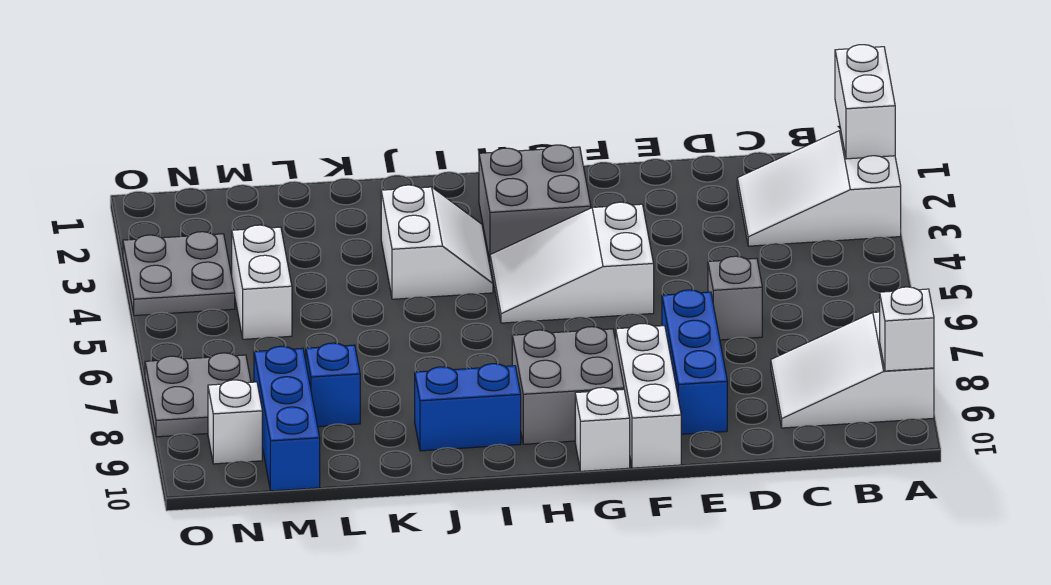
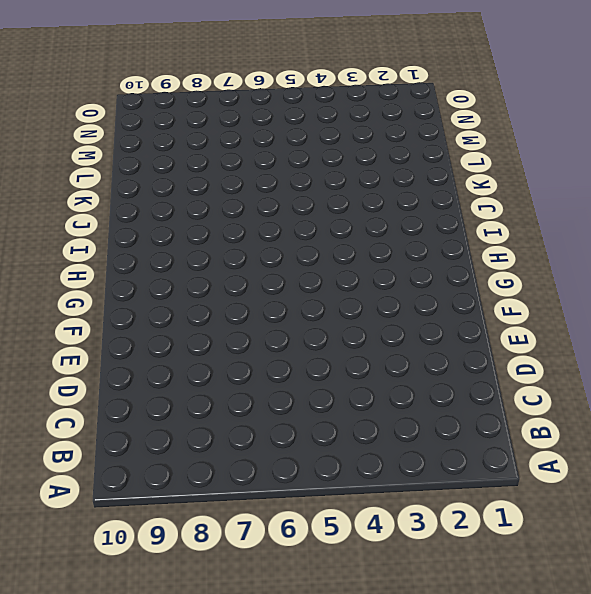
none -> white slope A2:C3 level 1 top A
none -> white slope A8:C9 level 1 top A
none -> grey brick D6 level 1

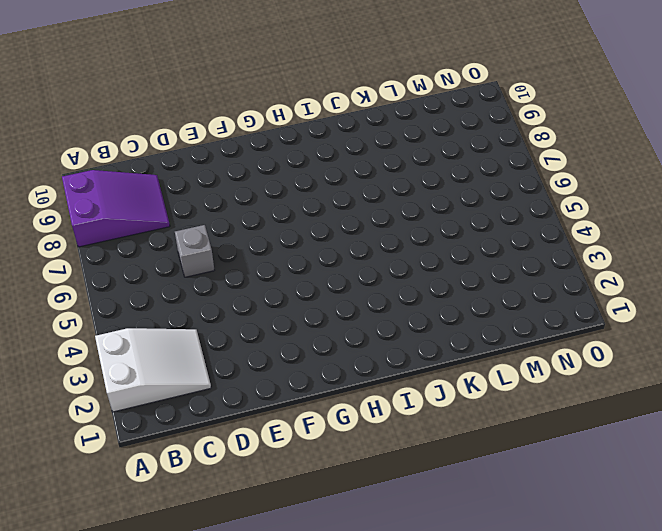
purple slope A8:C9 level 1 top A -> white slope A8:C9 level 1 top A
none -> blue brick E7:E9 level 1
none -> white slope F4:H5 level 1 top F
none -> white brick F8:F10 level 1

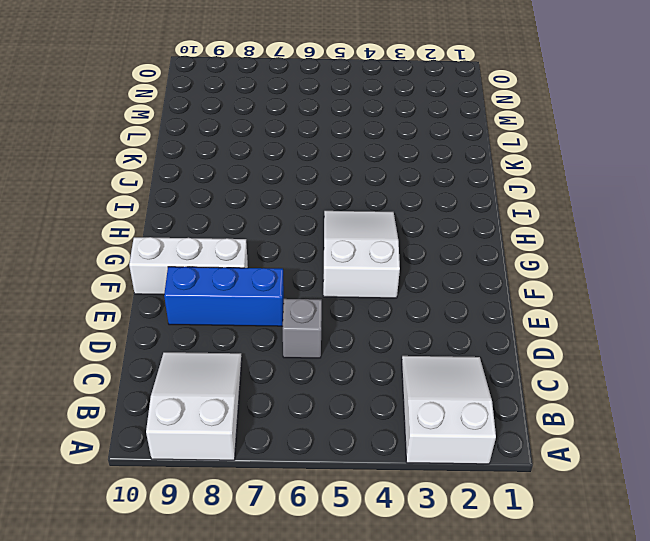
none -> grey brick G2:H3 level 1
none -> grey brick G8:H9 level 1
none -> white brick G10 level 1

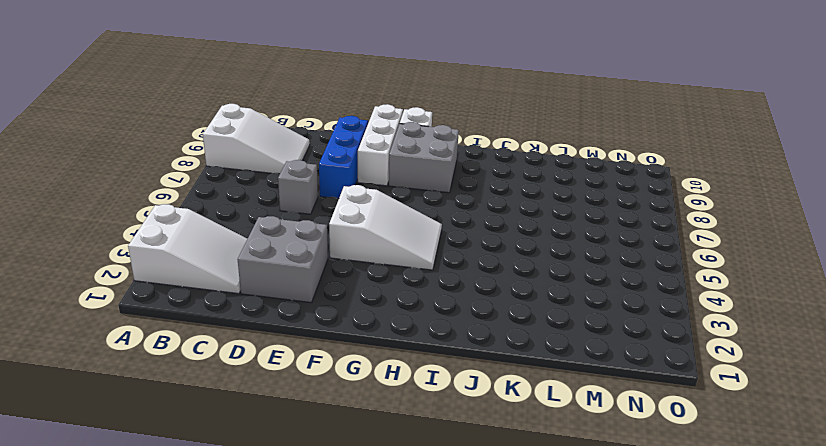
grey brick D2:E3 level 1 -> grey brick G2:H3 level 1
none -> white slope I3:J4 level 1 top J
none -> blue brick I9:J9 level 1
none -> blue brick L8 level 1

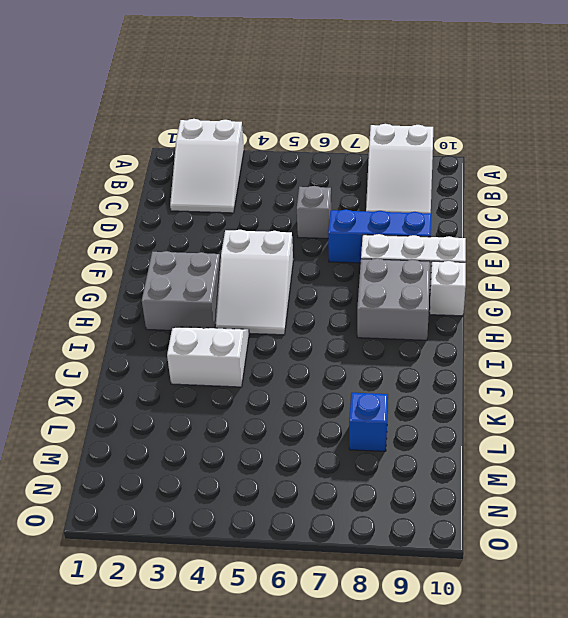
none -> blue brick I9:J9 level 1
none -> white brick M4:M5 level 1
none -> blue brick M8:M10 level 1

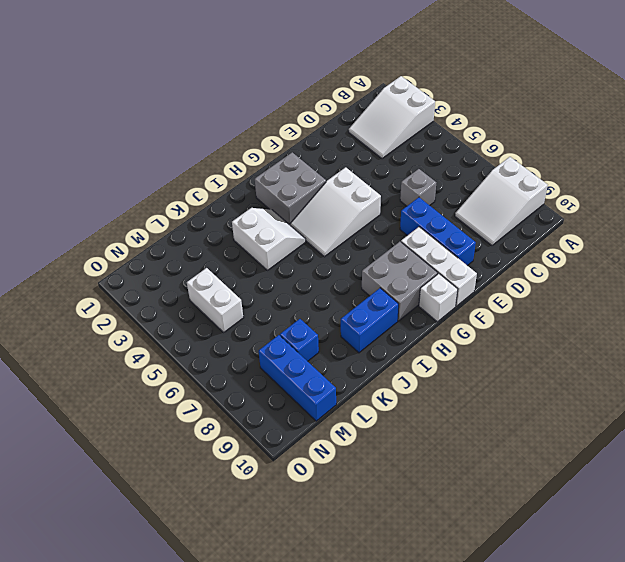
none -> grey plate N3:O4 level 1
none -> grey plate N7:O8 level 1
none -> white brick N9 level 1

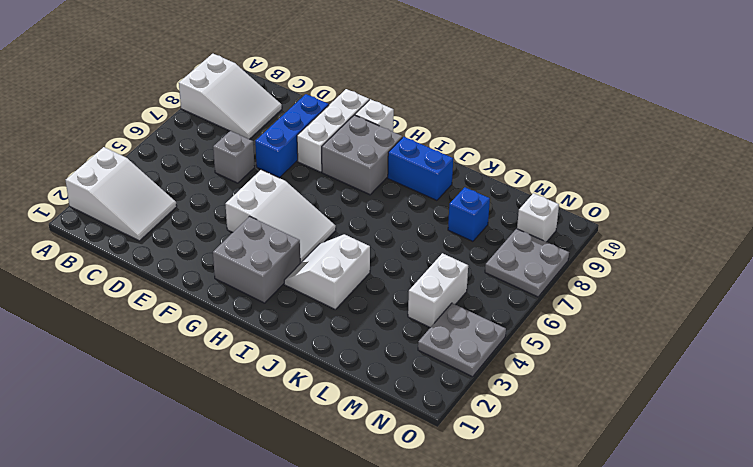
none -> blue brick M8:M10 level 1
none -> white brick A1:A2 level 2
none -> white brick A9 level 2

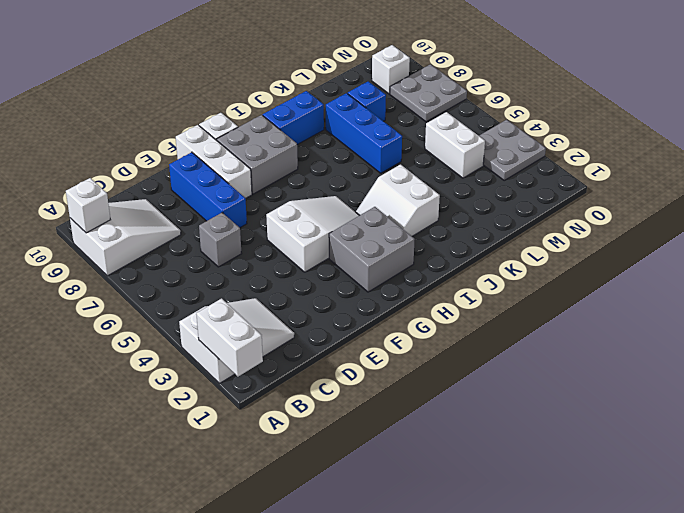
blue brick K6:K8 level 1 -> blue brick M8:M10 level 1

